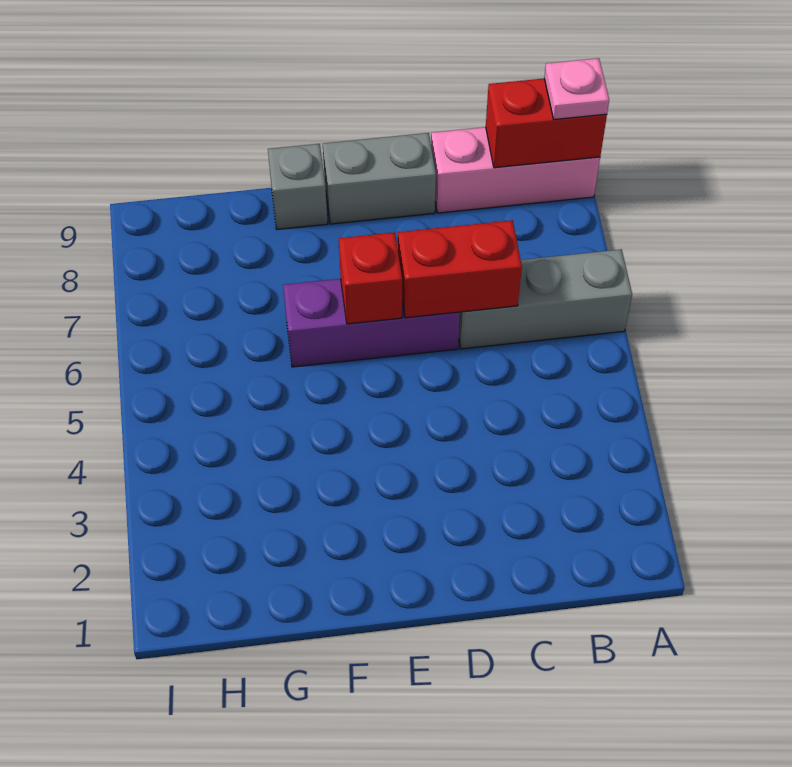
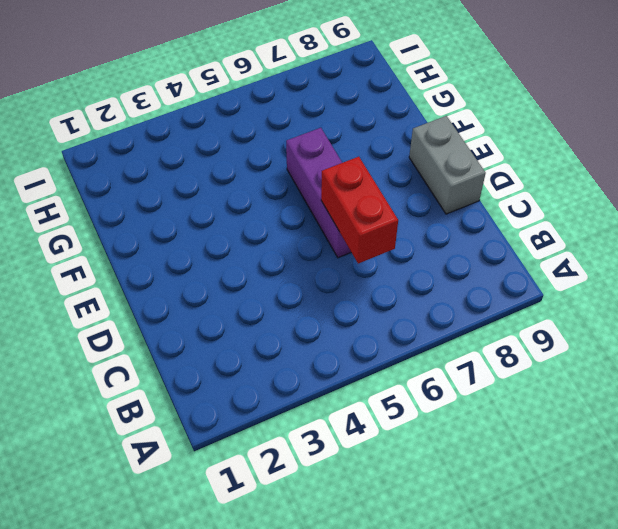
none -> grey brick A6:C6 level 1
none -> pink brick A9:C9 level 1

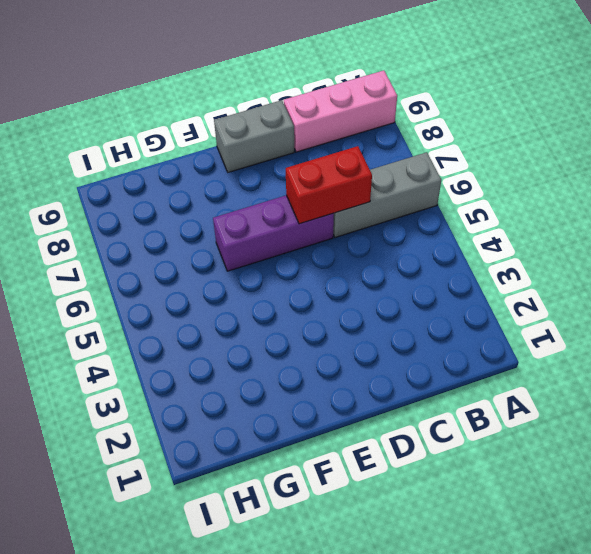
none -> grey brick F9 level 1
none -> red brick A9:B9 level 2

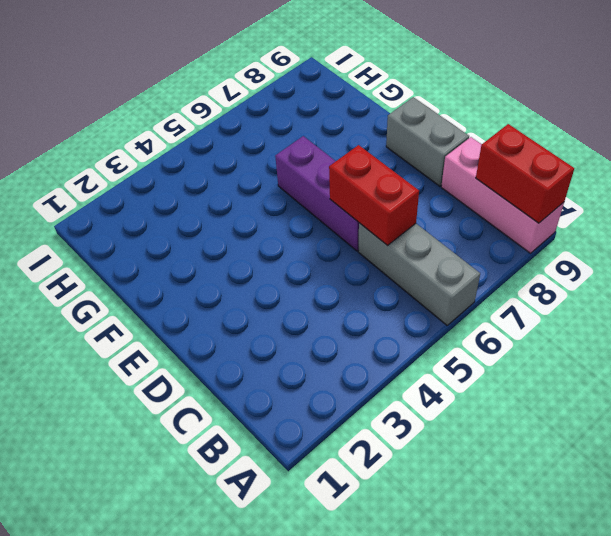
none -> grey brick F9 level 1
none -> red brick E6 level 2

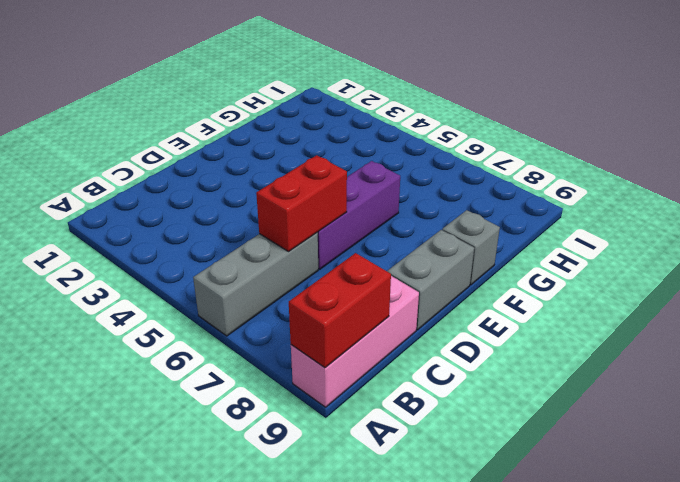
none -> red brick E6 level 2
none -> pink plate A9 level 3

